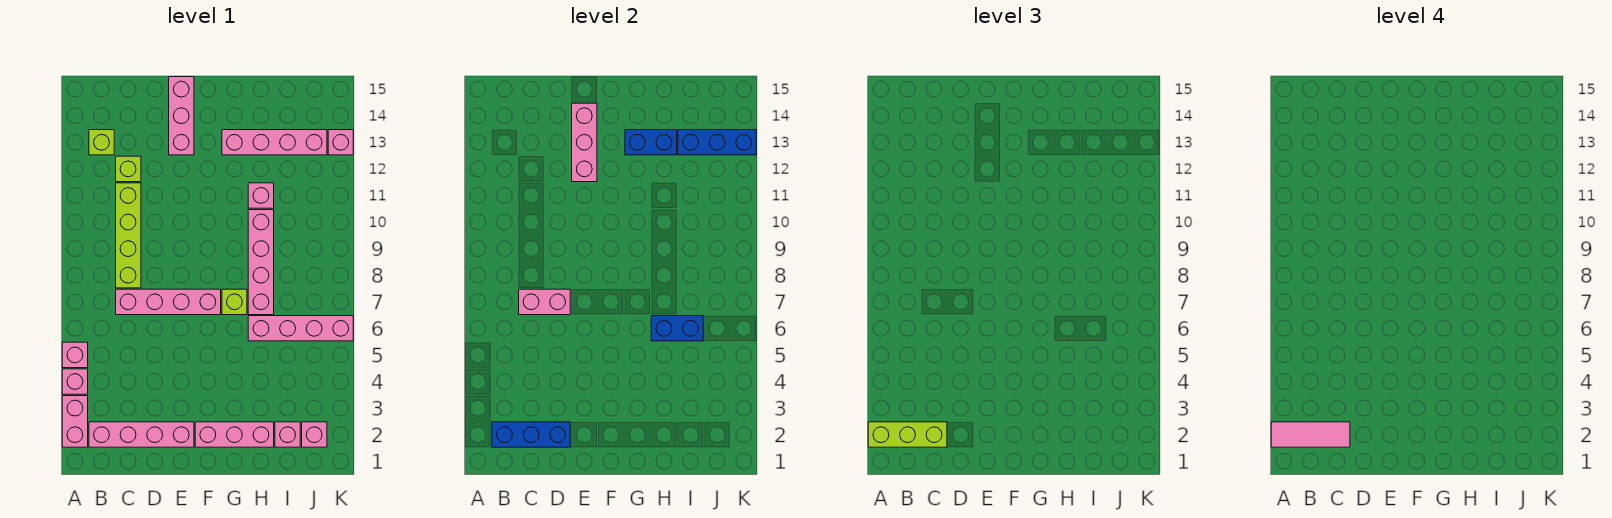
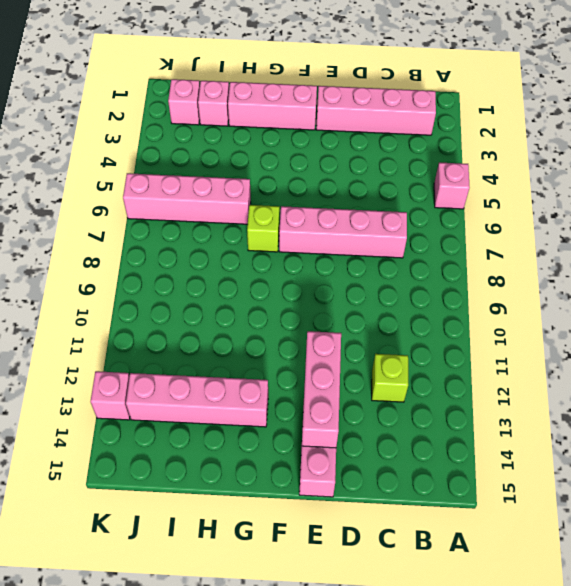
none -> pink brick A2:A3 level 1
none -> pink brick A4 level 1
none -> lime brick B13 level 1

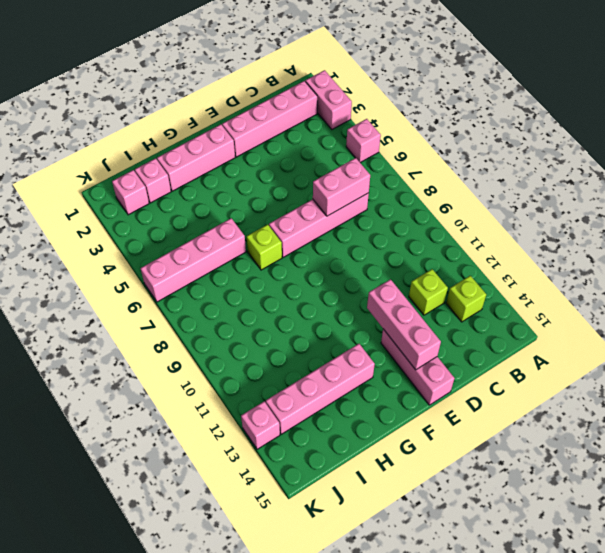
none -> pink brick A4 level 1
none -> lime brick C8:C11 level 1
none -> pink brick H7:H10 level 1

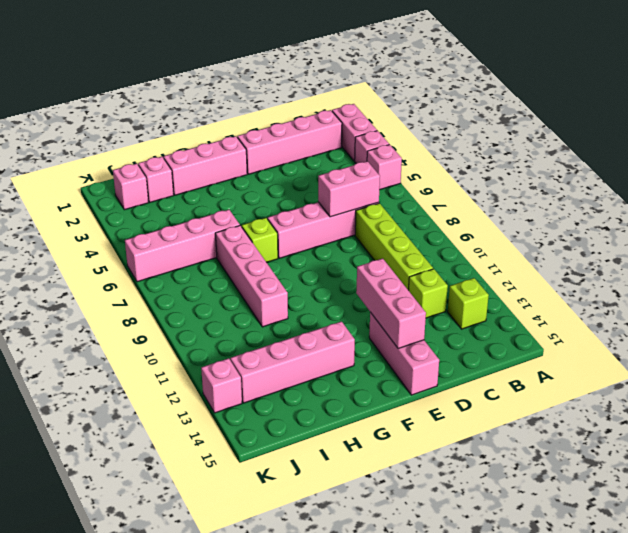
none -> pink brick H11 level 1
none -> blue brick B2:D2 level 2
none -> blue brick G13:H13 level 2

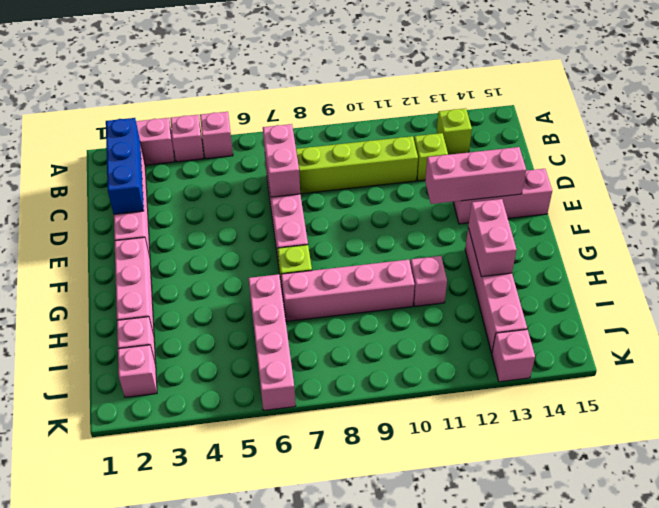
pink brick G13:H13 level 2 -> blue brick G13:H13 level 2
none -> blue brick H6:I6 level 2
none -> blue brick I13:K13 level 2
none -> lime brick A2:C2 level 3

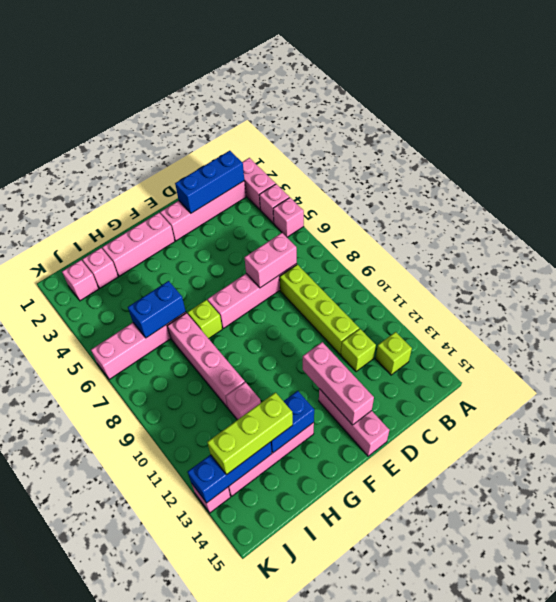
lime brick H13:J13 level 3 -> lime brick A2:C2 level 3
none -> pink tile A2:C2 level 4

